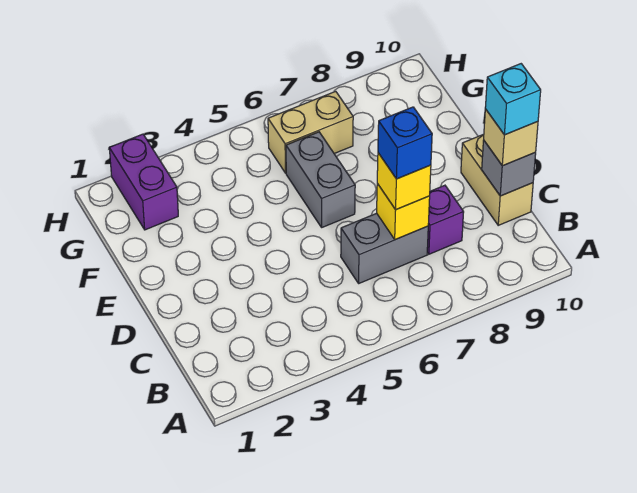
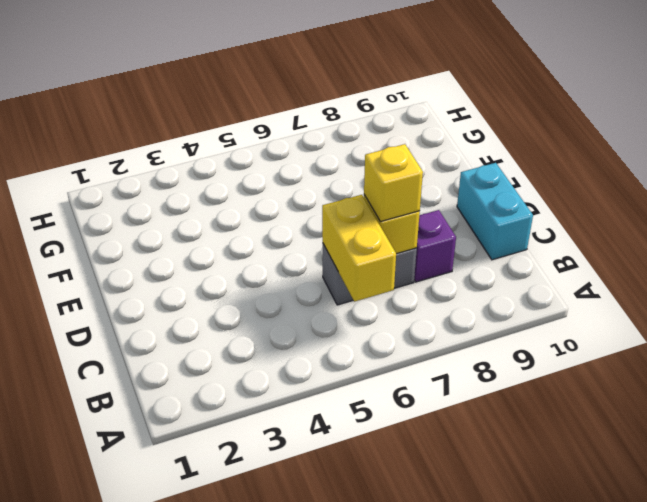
yellow brick B6:C6 level 2 -> none
cyan brick C10:D10 level 1 -> tan brick C10:D10 level 1
none -> grey brick E6:F6 level 1
none -> purple brick G2:H2 level 1
none -> tan brick G6:G7 level 1

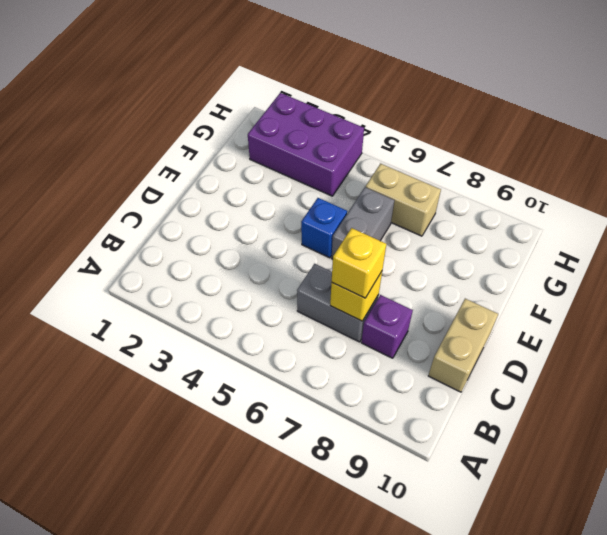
blue brick E5 level 1 -> blue brick C7 level 4
purple brick G2:H4 level 1 -> purple brick G2:H2 level 1
none -> grey brick C10 level 2
none -> tan brick C10 level 3
none -> cyan brick C10 level 4

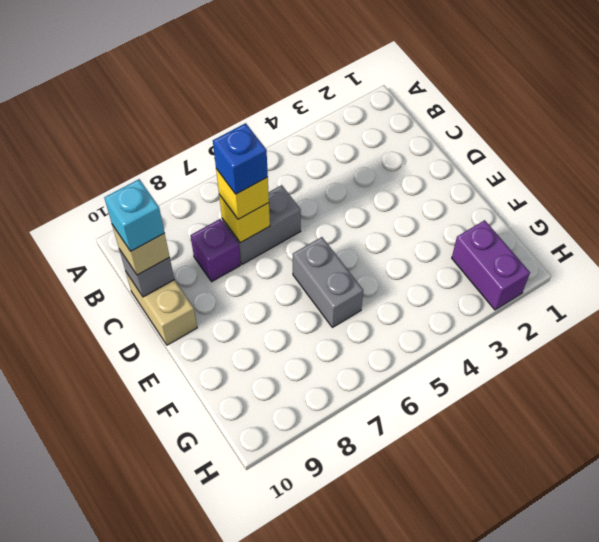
none -> tan brick G6:G7 level 1

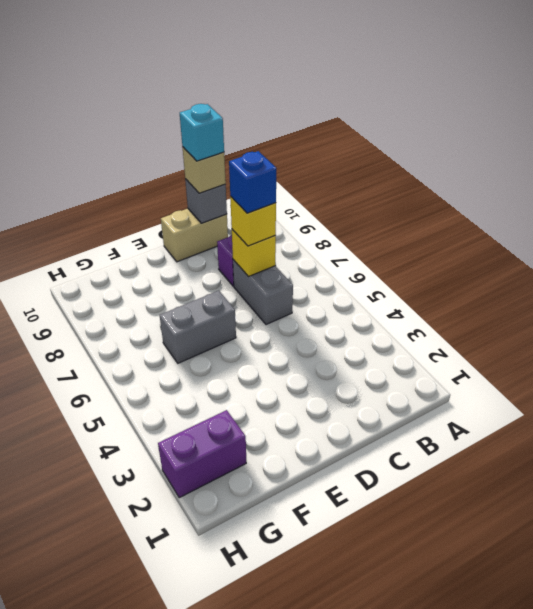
none -> tan brick G6:G7 level 1

